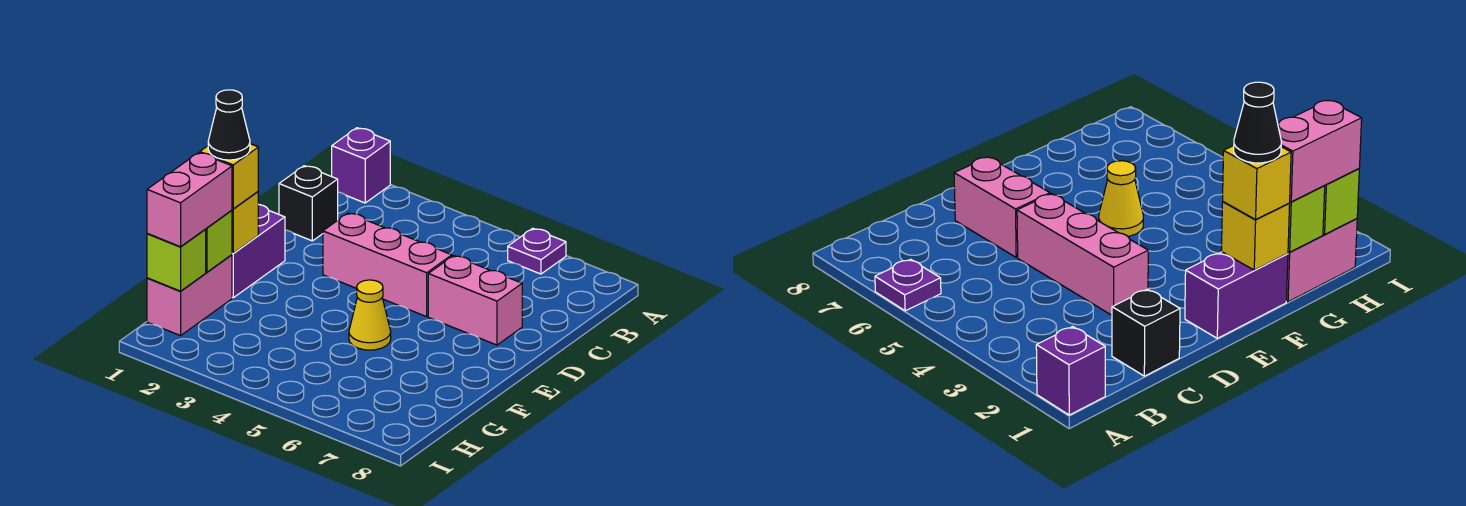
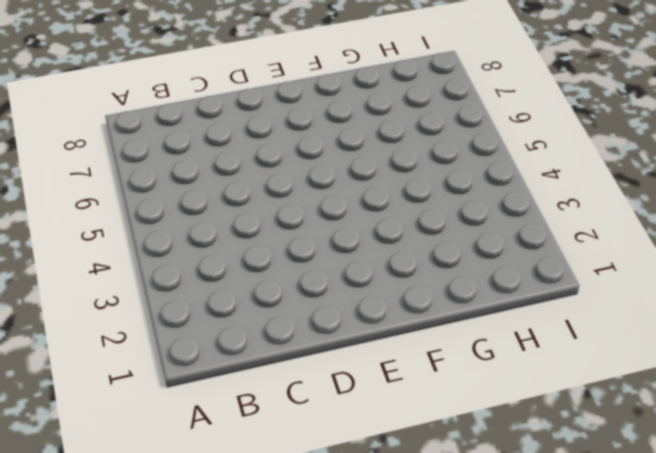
none -> purple brick A1 level 1
none -> purple plate A6 level 1
none -> black brick C1 level 1

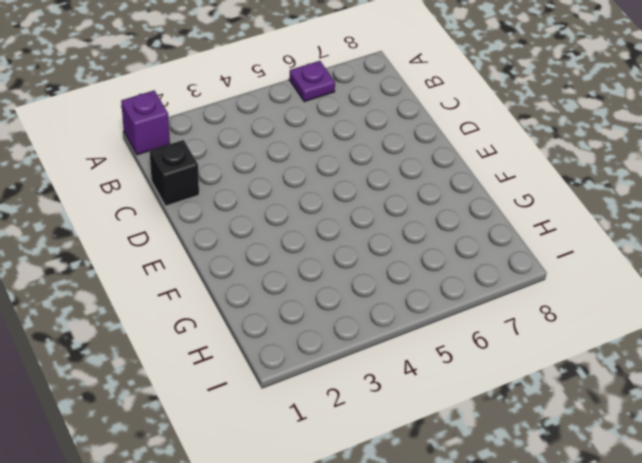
none -> pink brick D3:D5 level 1
none -> pink brick D6:D7 level 1
none -> purple brick E1:F1 level 1

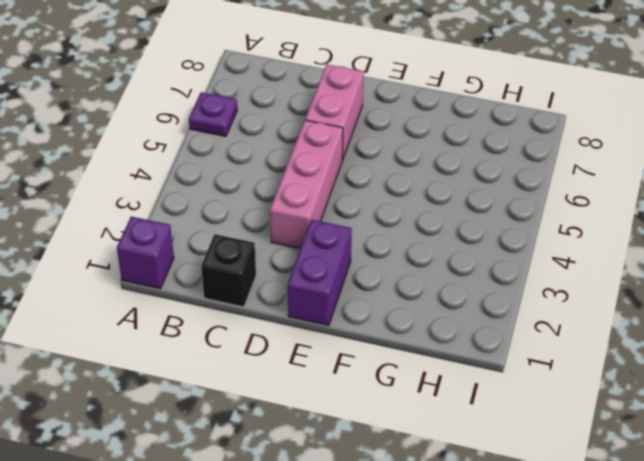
purple brick E1:E2 level 1 -> purple brick E1:F1 level 1
none -> yellow cone F5 level 1
none -> pink brick G1:H1 level 1
none -> yellow brick F1 level 2

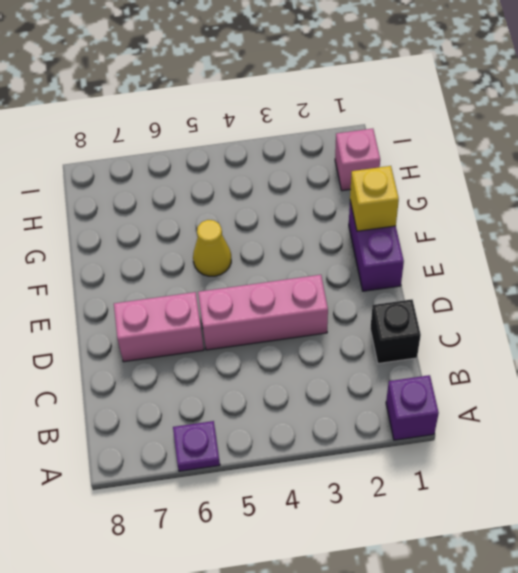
pink brick H1 level 1 -> pink brick G1:H1 level 1
none -> lime brick G1 level 2
none -> lime brick H1 level 2
none -> yellow brick F1 level 3

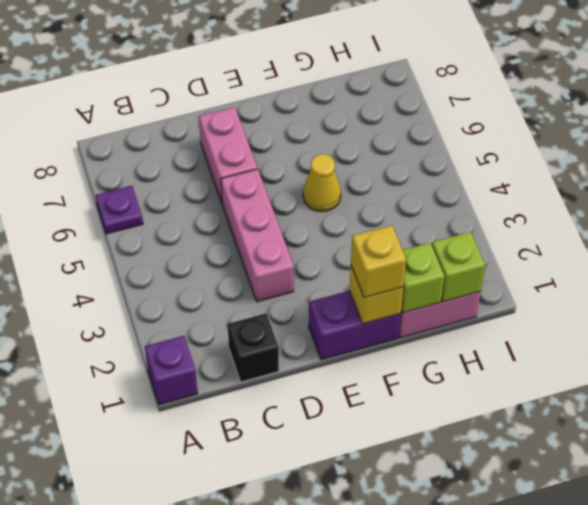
none -> pink brick G1:H1 level 3
none -> black cone F1 level 4

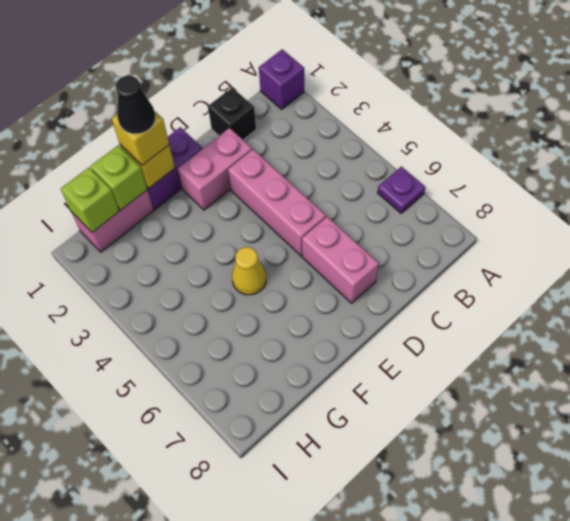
pink brick D2:E2 level 1 -> pink brick G1:H1 level 3

